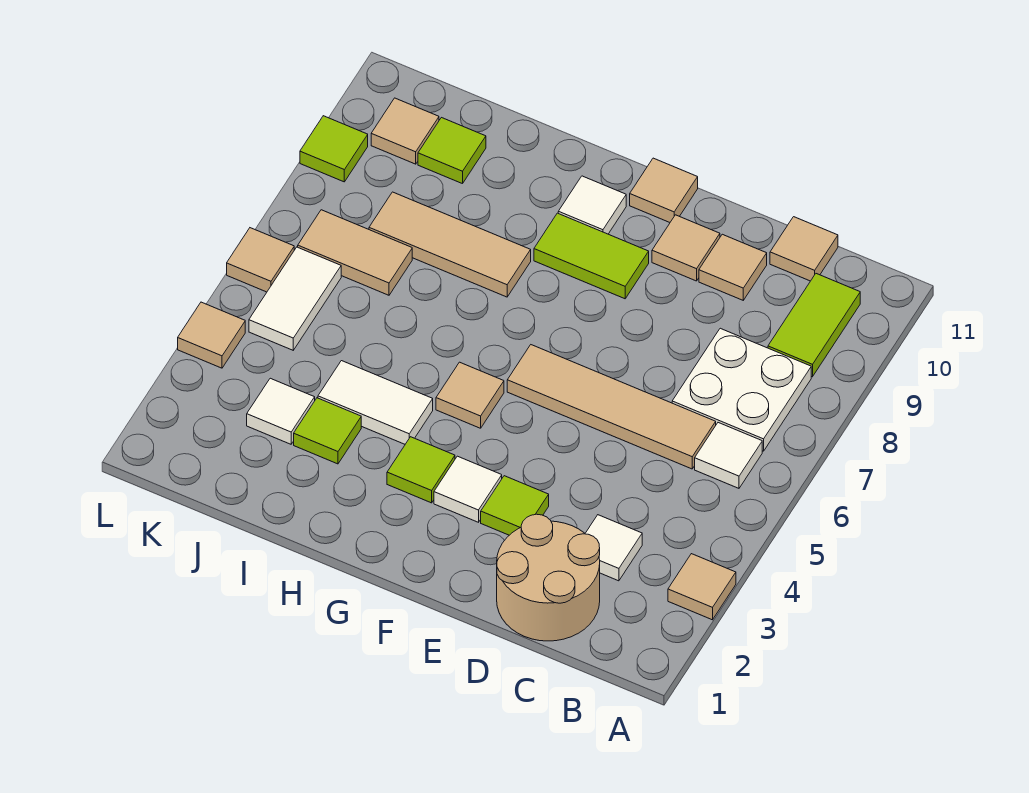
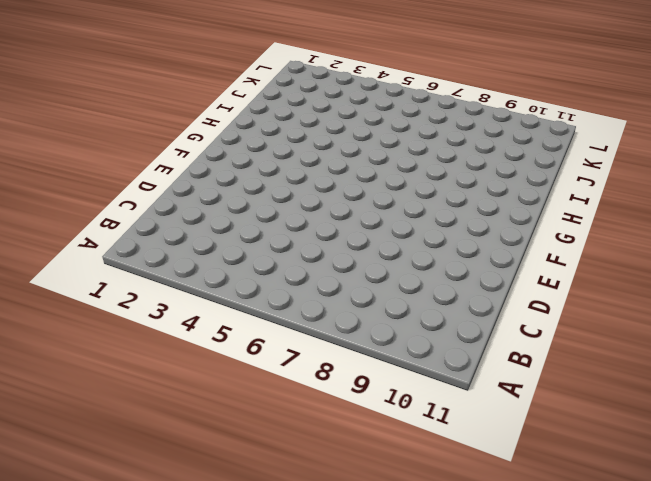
none -> tan tile A3 level 1
none -> white tile B6 level 1
none -> white plate B7:C8 level 1

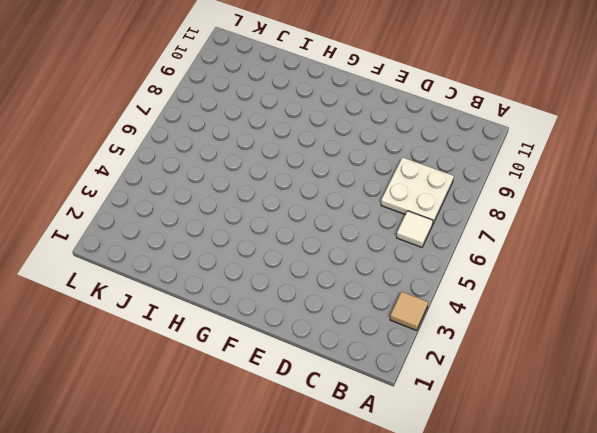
none -> lime tile B9:B10 level 1
none -> tan round brick C1:D2 level 1
none -> white tile C3 level 1

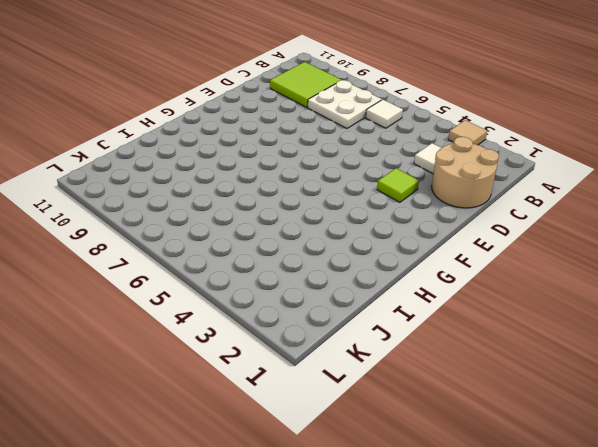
lime tile B9:C10 level 1 -> lime tile B9:B10 level 1
none -> tan tile C6:F6 level 1
none -> tan tile C11 level 1
none -> tan tile D10 level 1

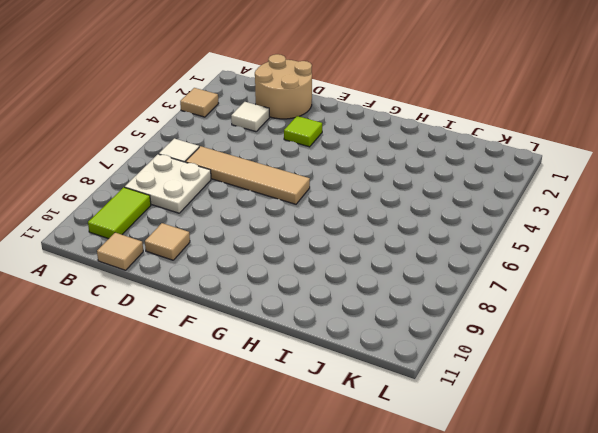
none -> tan tile E10 level 1
none -> white tile F3 level 1
none -> lime tile F9:G9 level 1

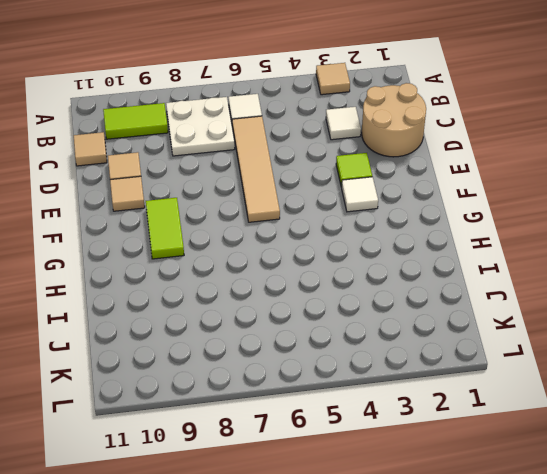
none -> tan tile F11 level 1
none -> lime tile G3 level 1
none -> tan tile G5 level 1

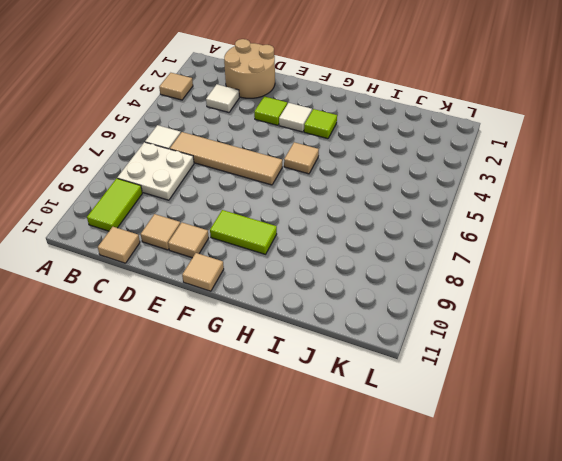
none -> white tile G10 level 1
none -> white tile H4:I4 level 1
none -> tan tile H8:J8 level 1

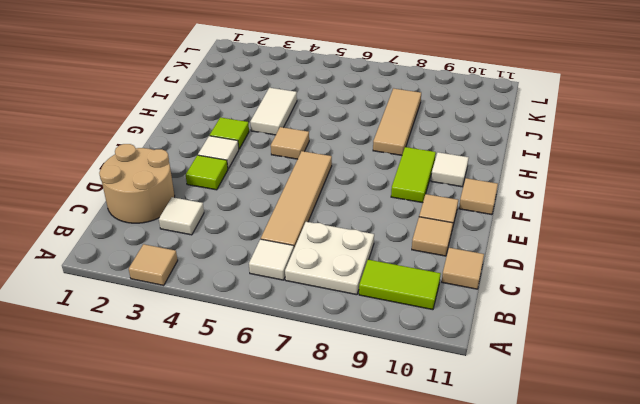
none -> lime tile I3 level 1
none -> white tile J3 level 1
none -> tan tile J7:K7 level 1

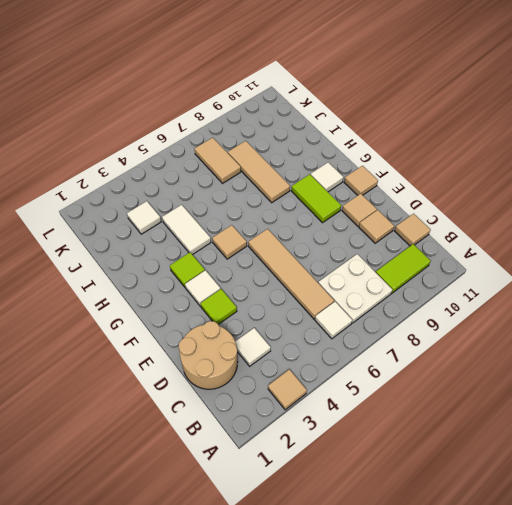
none -> lime tile I3 level 1
none -> lime tile J10 level 1
none -> white tile K5:K6 level 1

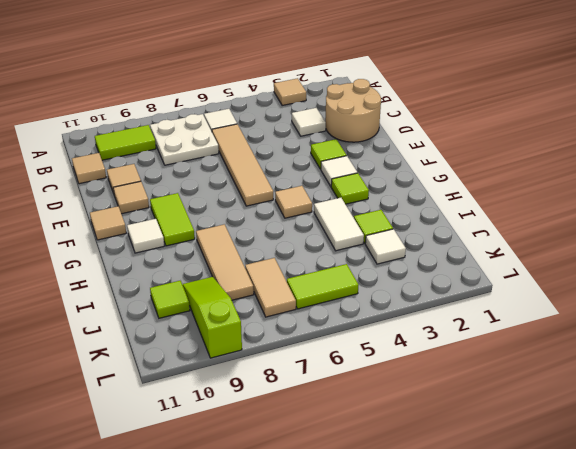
lime slope J9:L9 level 1 top L -> lime tile L9 level 1
lime tile K5:K6 level 1 -> white tile K5:K6 level 1
none -> tan tile K10 level 1
none -> tan tile L4 level 1
none -> tan tile L6 level 1

